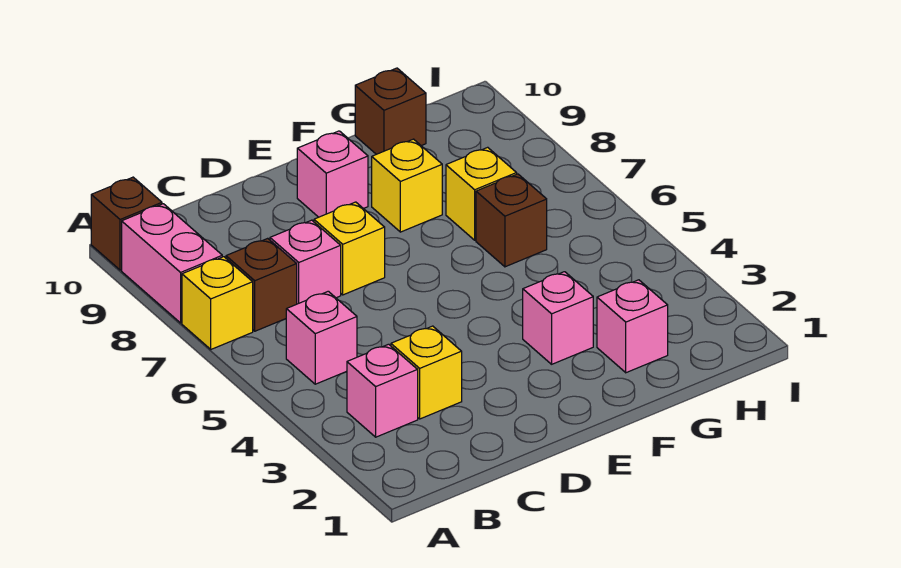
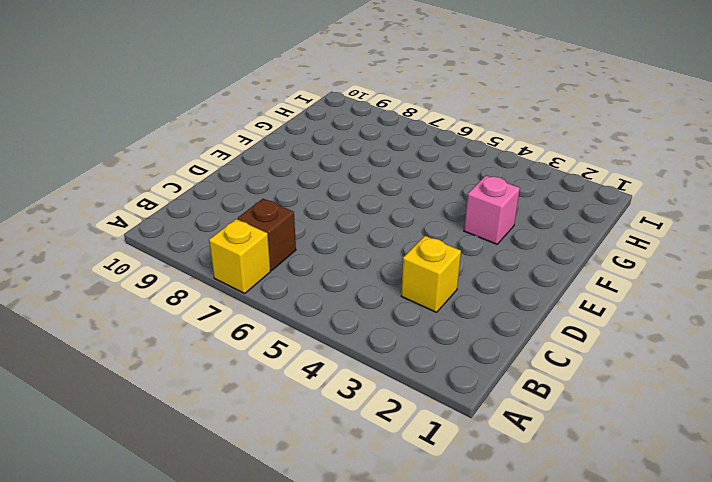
none -> pink brick A8:A9 level 1
none -> brown brick A10 level 1
none -> pink brick B3 level 1

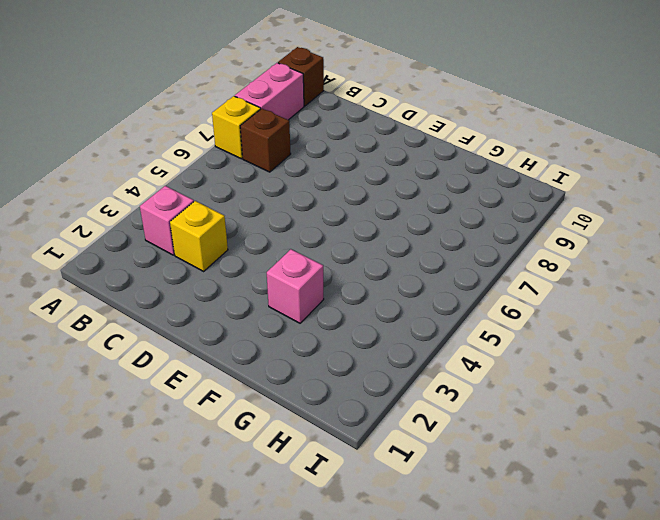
none -> pink brick B5 level 1
none -> pink brick C7 level 1
none -> yellow brick D7 level 1

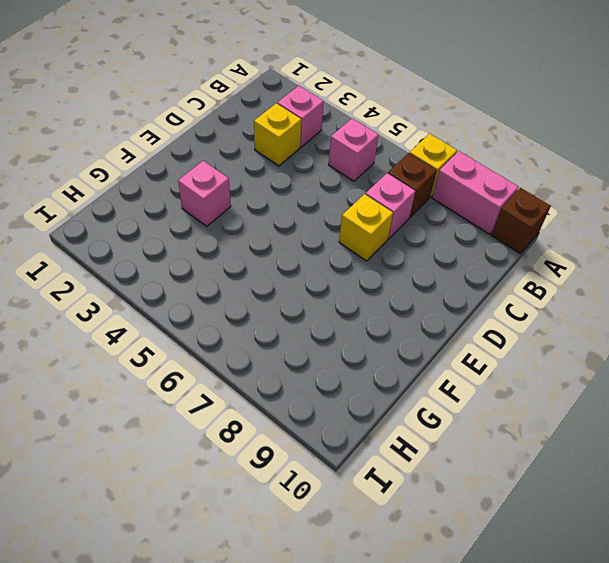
none -> pink brick E9 level 1
none -> yellow brick F8 level 1
none -> pink brick G2 level 1

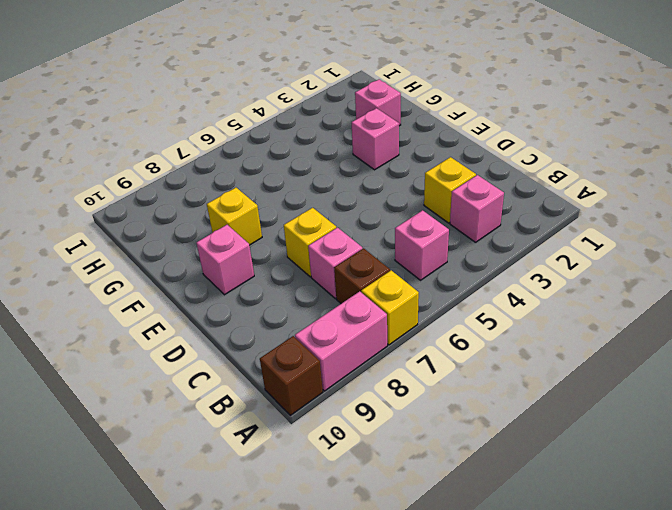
none -> brown brick G6 level 1
none -> yellow brick G7 level 1
none -> brown brick G10 level 1

